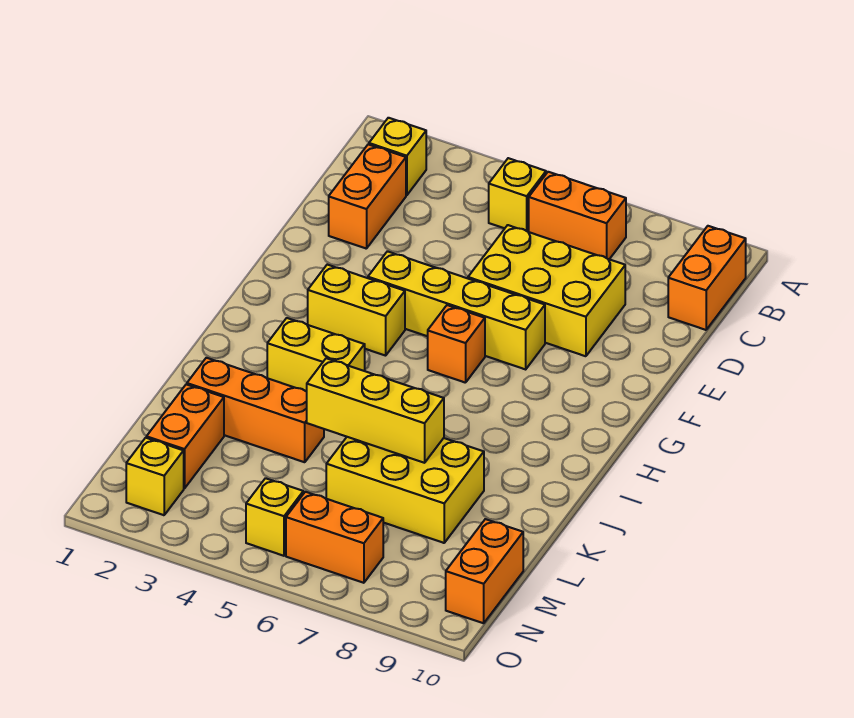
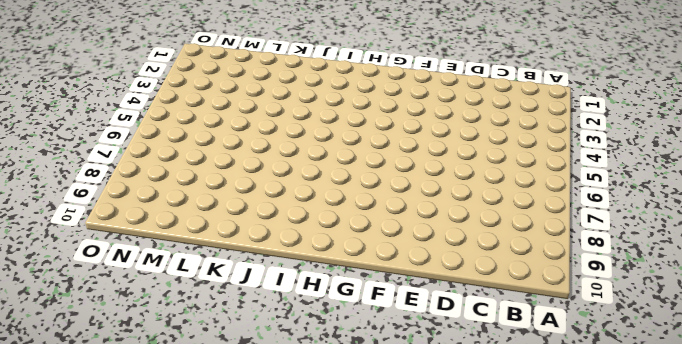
none -> yellow brick B2 level 1
none -> yellow brick B5 level 1
none -> orange brick B6:B7 level 1

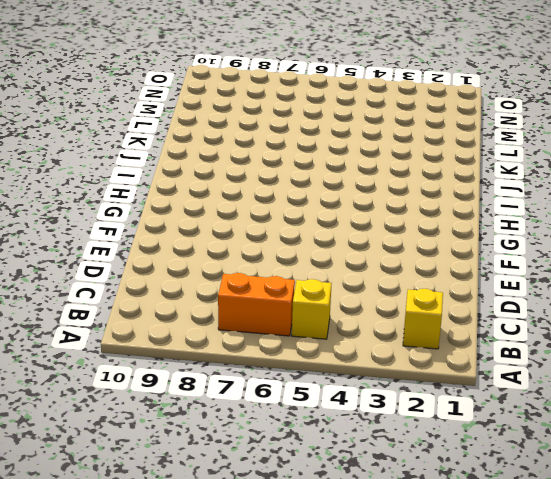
none -> orange brick B10:C10 level 1
none -> orange brick C2:D2 level 1
none -> yellow brick D6:E8 level 1

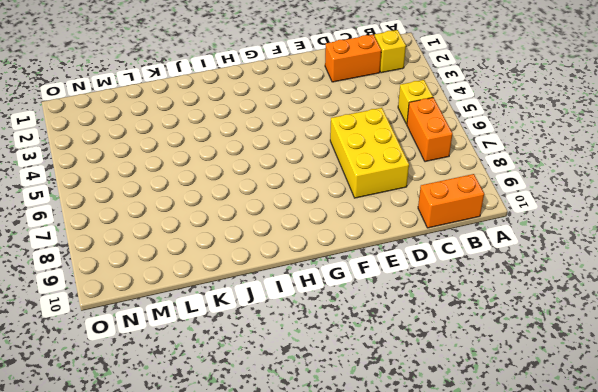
none -> yellow brick F4:F7 level 1
none -> yellow brick G3:G4 level 1
none -> orange brick G6 level 1

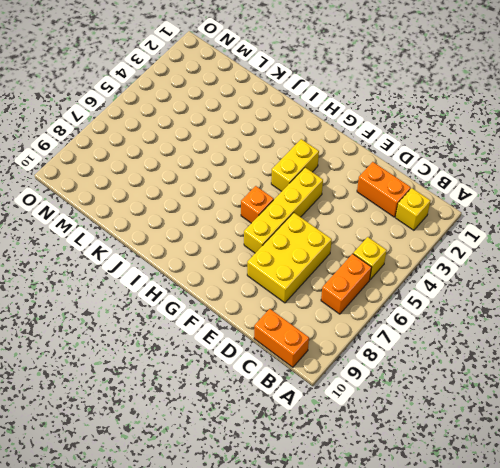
none -> yellow brick I3:I4 level 1
none -> orange brick K2:K4 level 1
none -> yellow brick K6:L8 level 1

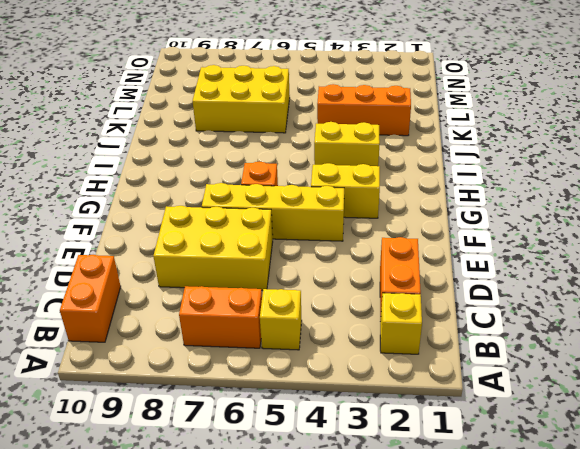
none -> orange brick L2:M2 level 1
none -> orange brick M10:N10 level 1
none -> yellow brick N2 level 1

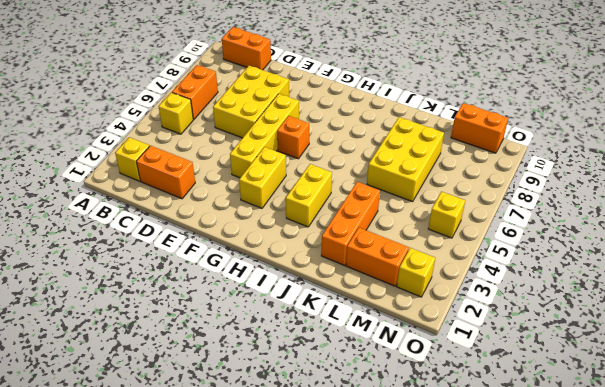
none -> orange brick N6:N7 level 1
none -> yellow brick K5:K7 level 2

